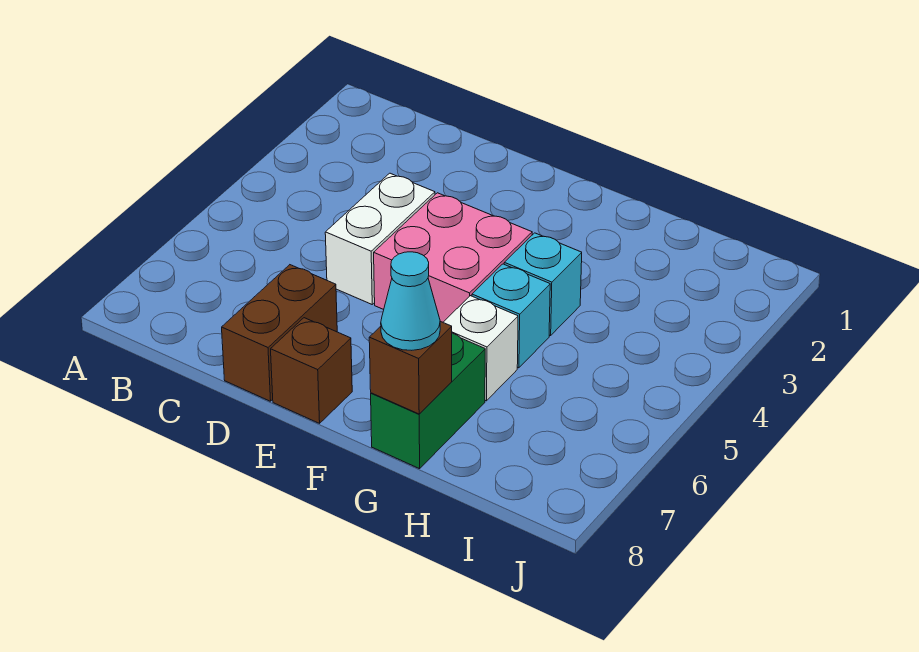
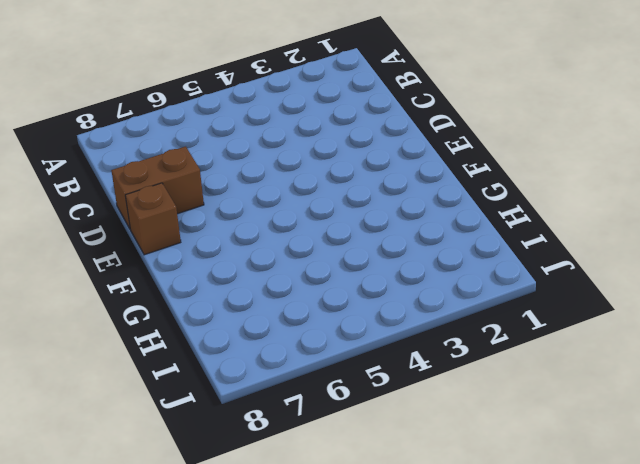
none -> white brick D4:D5 level 1
none -> pink brick E4:F5 level 1

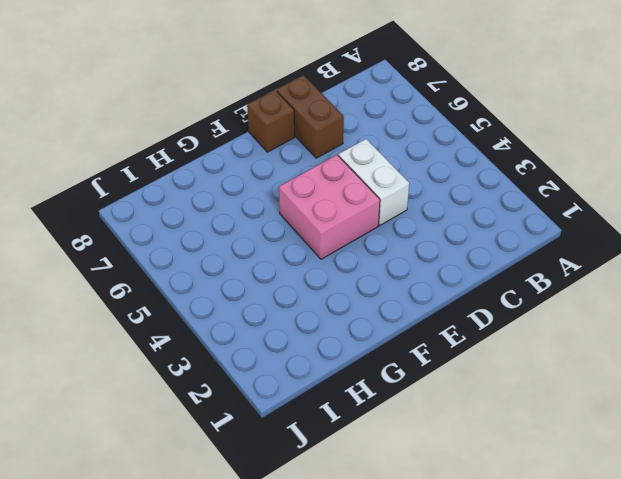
none -> cyan brick G4 level 1
none -> cyan brick G5 level 1

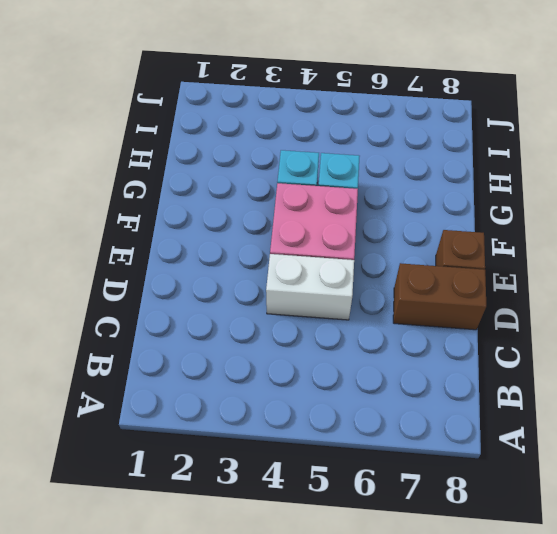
none -> white brick G6 level 1
none -> green brick G7:G8 level 1

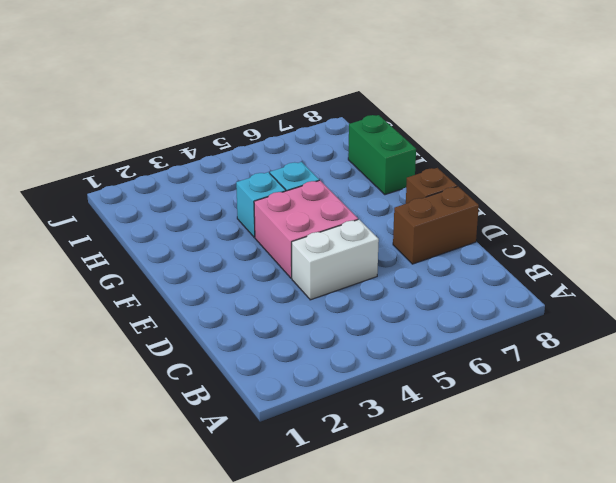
green brick G8:H8 level 1 -> green brick G7:G8 level 1
none -> white brick G6 level 1
none -> brown brick G8 level 2

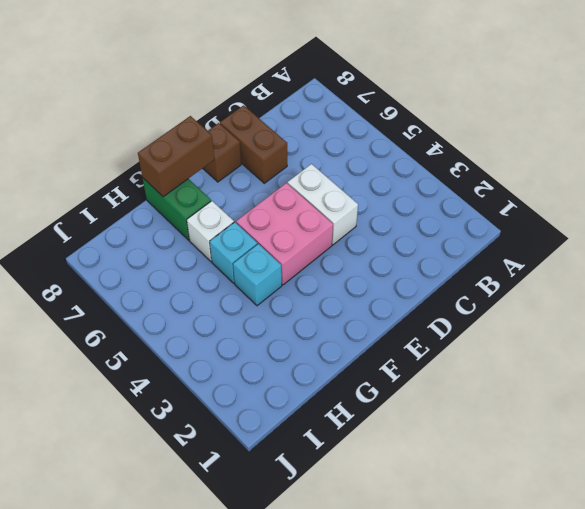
brown brick F8:G8 level 2 -> brown brick G8 level 2
none -> cyan cone G8 level 3

